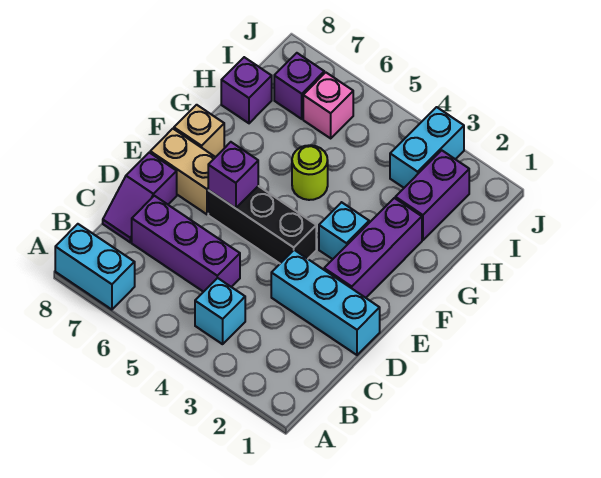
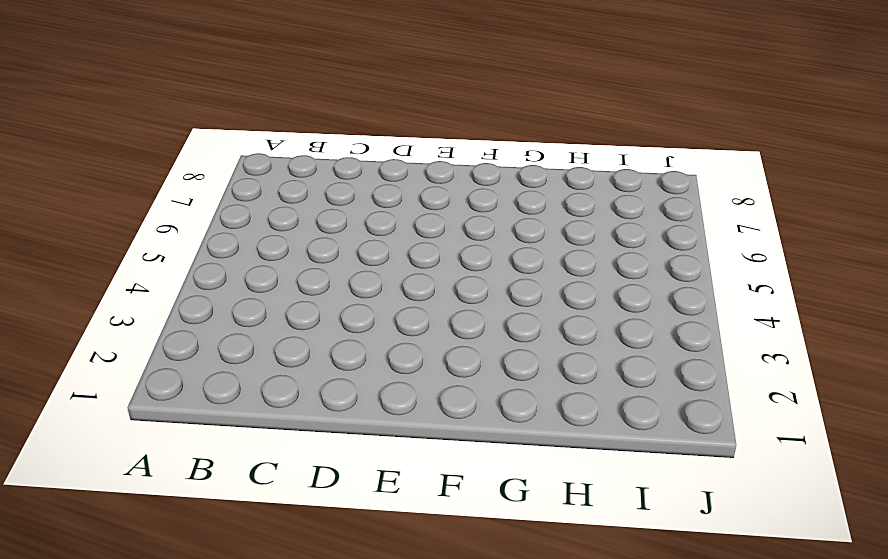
none -> cyan brick A7:A8 level 1
none -> cyan brick B4 level 1
none -> purple brick C5:C7 level 1

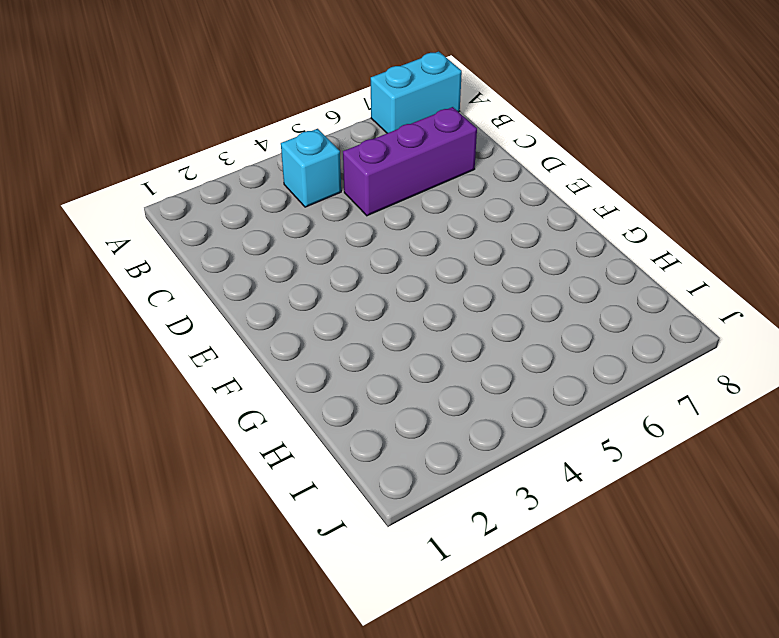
none -> purple slope C8:D8 level 1 top D
none -> cyan brick D1:D3 level 1
none -> purple brick E2:G2 level 1

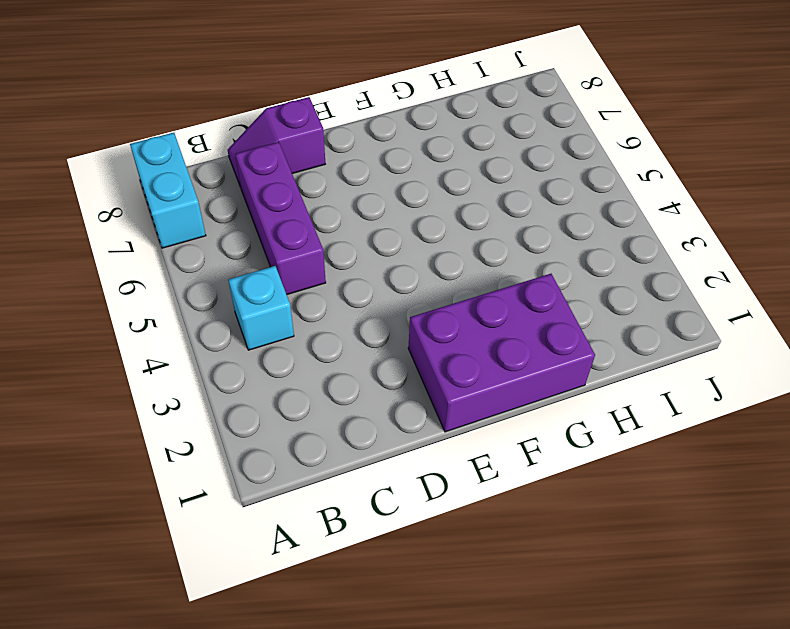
purple brick E1:G2 level 1 -> purple brick E2:G2 level 1
none -> cyan brick D1:D3 level 1
none -> black brick E4:E6 level 1
none -> tan brick E7:E8 level 1

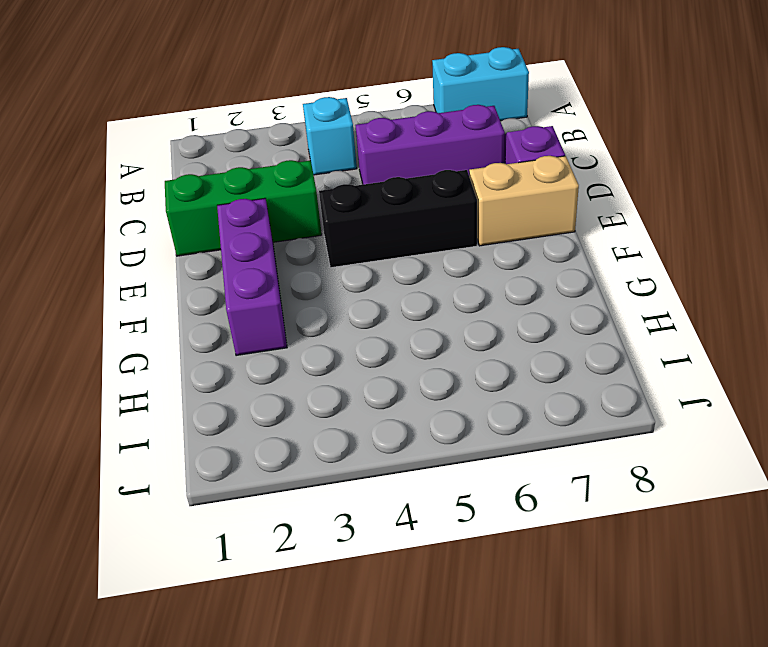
green brick D1:D3 level 1 -> cyan brick D1:D3 level 1
none -> cyan brick F3 level 1
none -> tan brick F8 level 1
none -> lime round brick G5 level 1

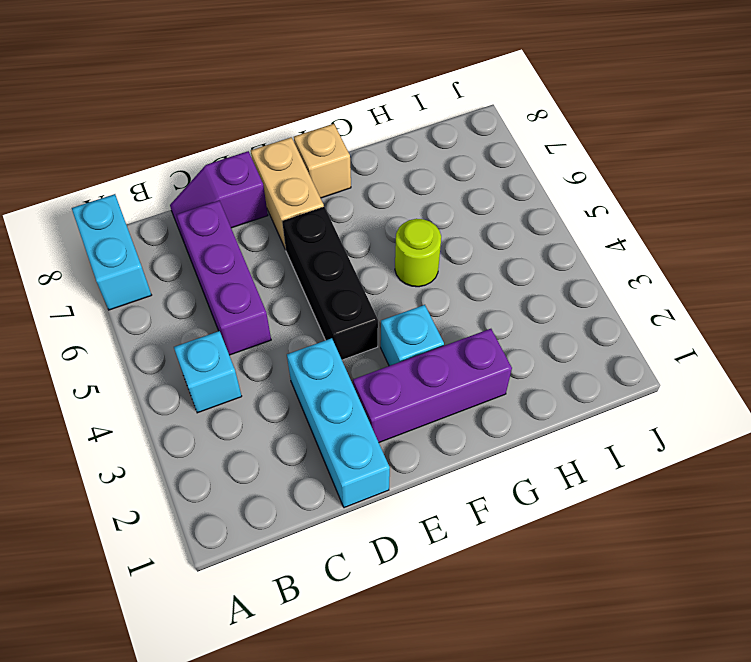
none -> purple brick H2:I2 level 1
none -> purple brick H8 level 1
none -> cyan brick I3:J3 level 1

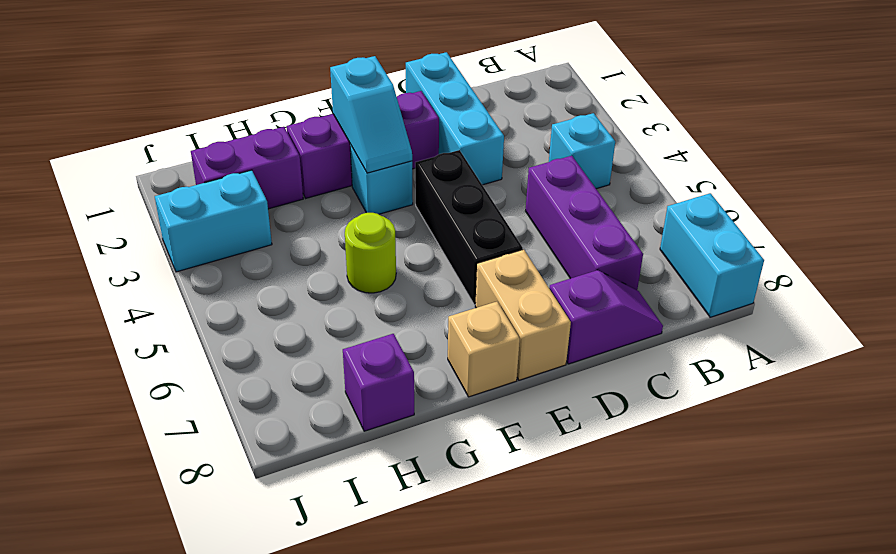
cyan slope F2:F3 level 2 top 2 -> none
none -> pink brick I6 level 1
none -> purple brick I7 level 1
none -> purple brick E6 level 2

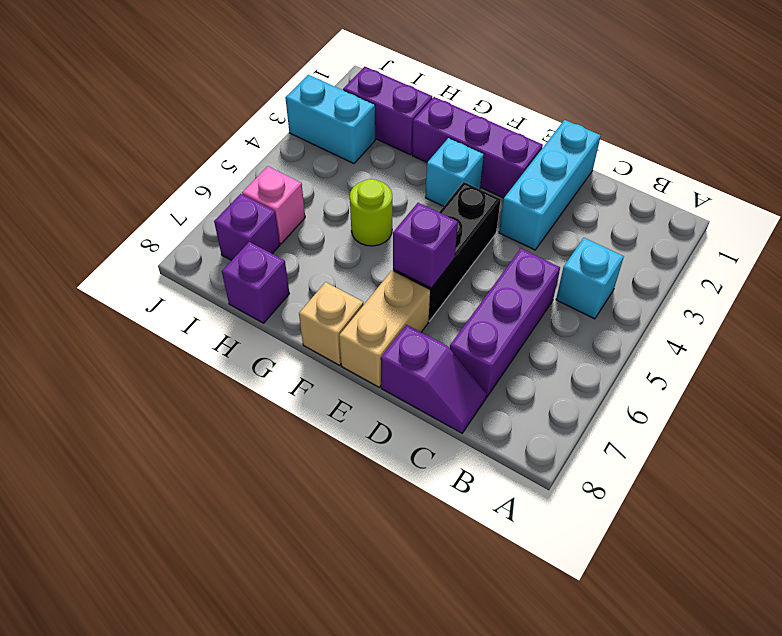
none -> cyan brick A7:A8 level 1

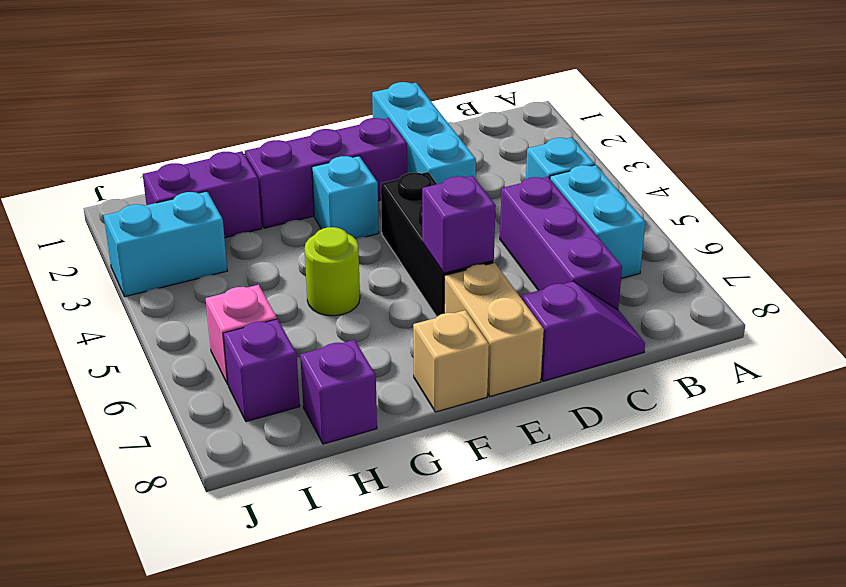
cyan brick B5:B6 level 1 -> cyan brick A7:A8 level 1

